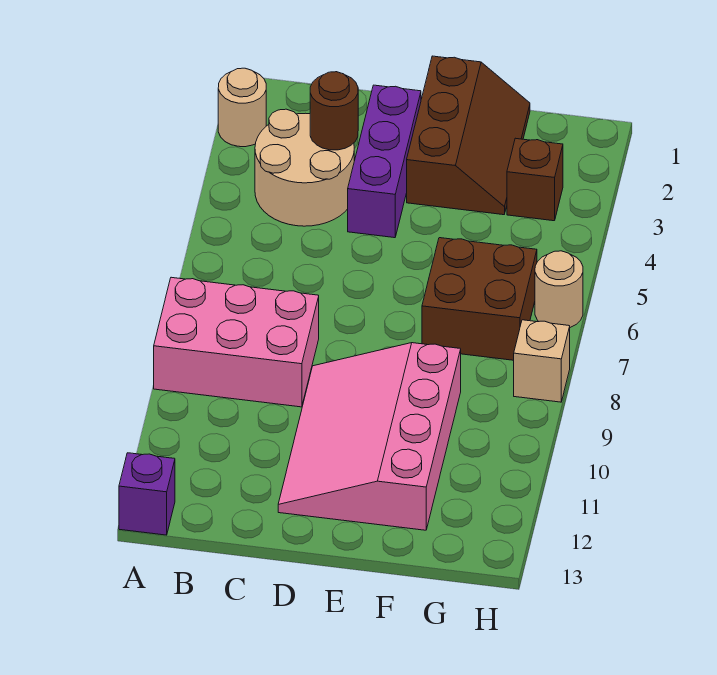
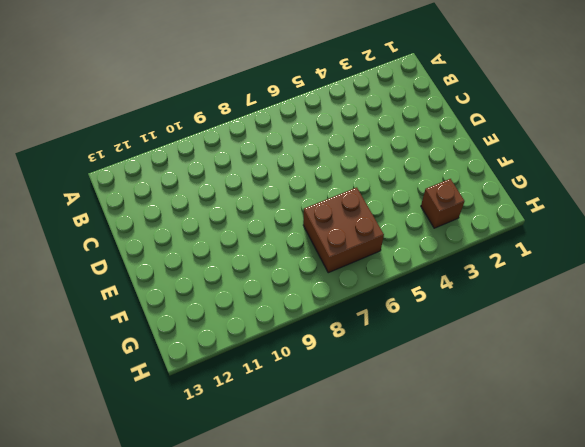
none -> tan round brick A2 level 1
none -> pink brick A8:C9 level 1
none -> purple brick A13 level 1

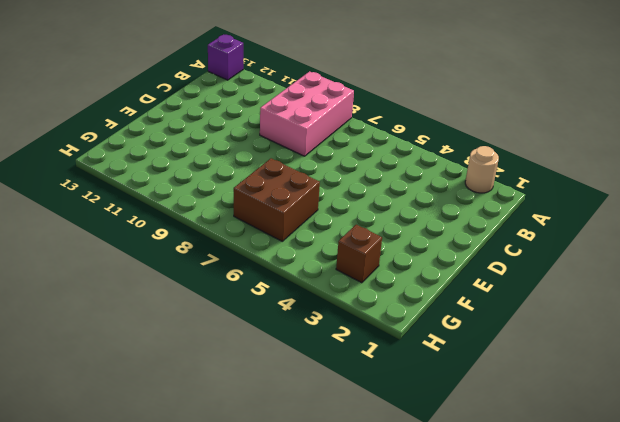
none -> tan round brick B3:C4 level 1
none -> purple brick D2:D4 level 1
none -> pink slope D9:F12 level 1 top F

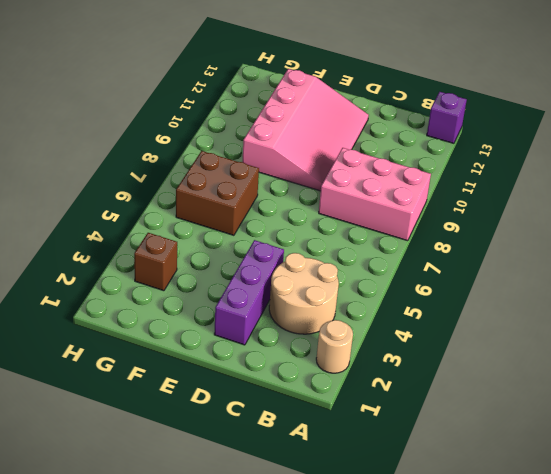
none -> brown slope E1:F3 level 1 top E
none -> tan round brick H6 level 1
none -> tan brick H8 level 1

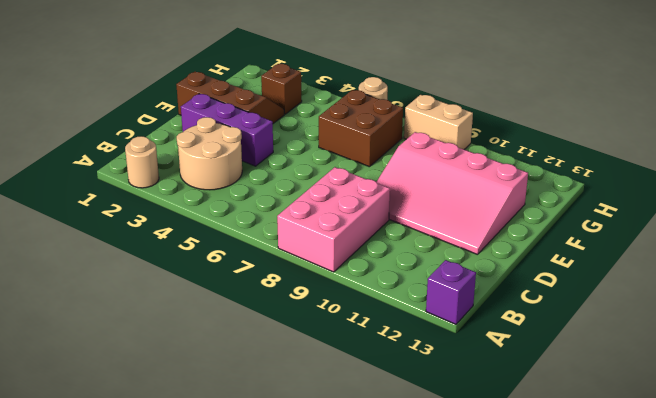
tan brick H8:H9 level 1 -> tan brick H8 level 1
none -> brown round brick C3 level 2

